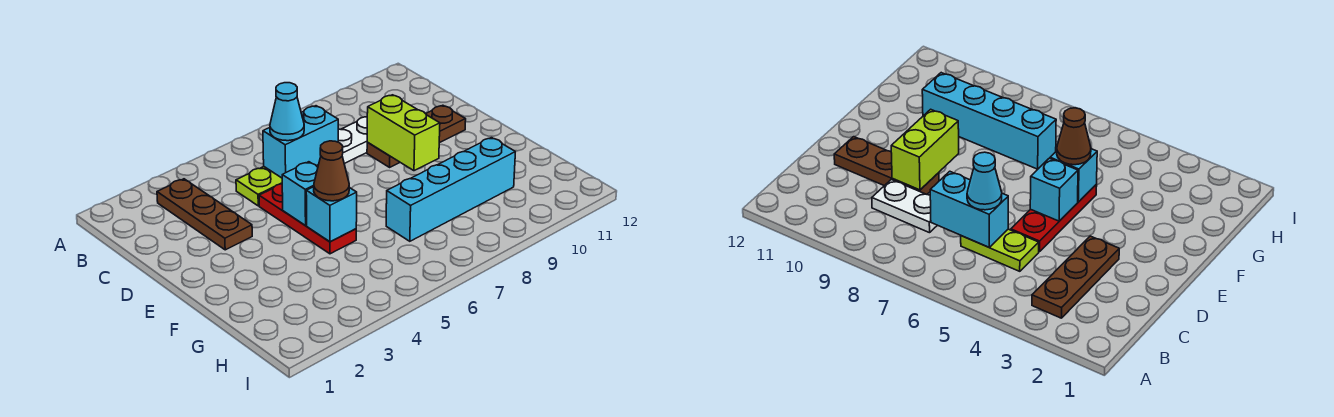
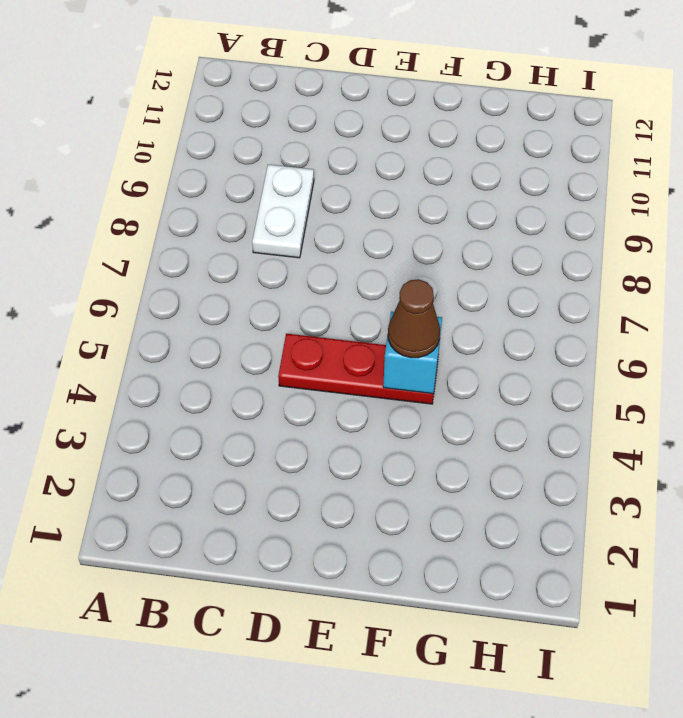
none -> brown plate B3:D3 level 1
none -> lime plate C5:C6 level 1
none -> brown plate D9:D11 level 1

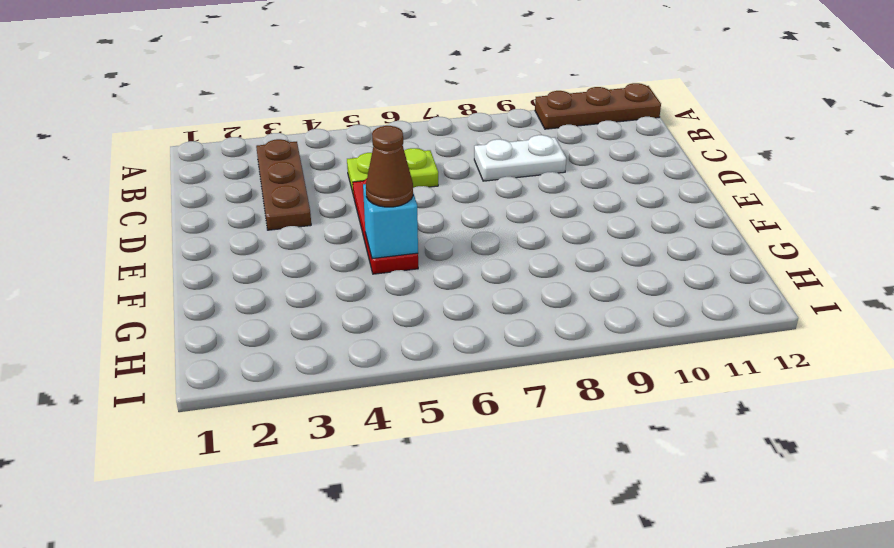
brown plate A10:A12 level 1 -> brown plate D9:D11 level 1
none -> cyan brick G7:G10 level 1
none -> cyan brick C6:C7 level 2
none -> lime brick D9:E9 level 2

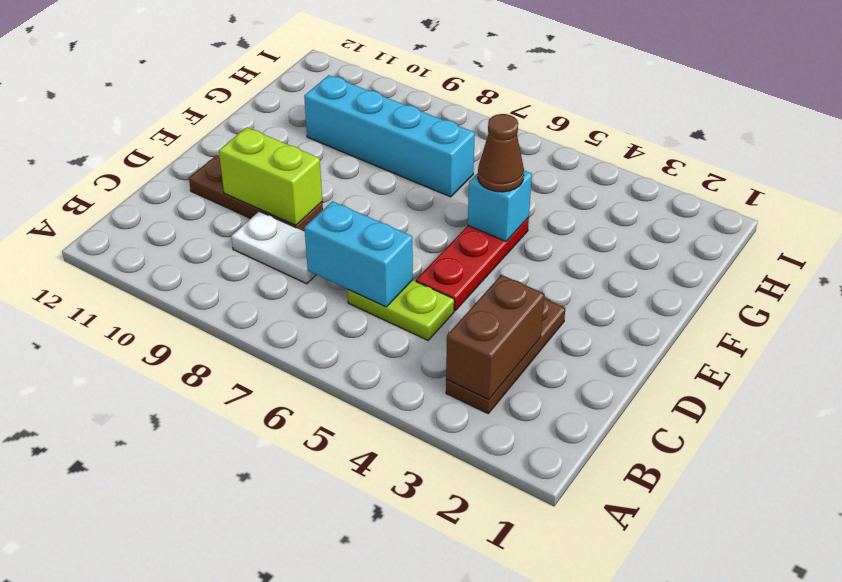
brown brick B3:C3 level 2 -> none
lime brick D9:D10 level 2 -> lime brick D9:E9 level 2
none -> cyan brick E5 level 2
none -> cyan cone C6 level 3

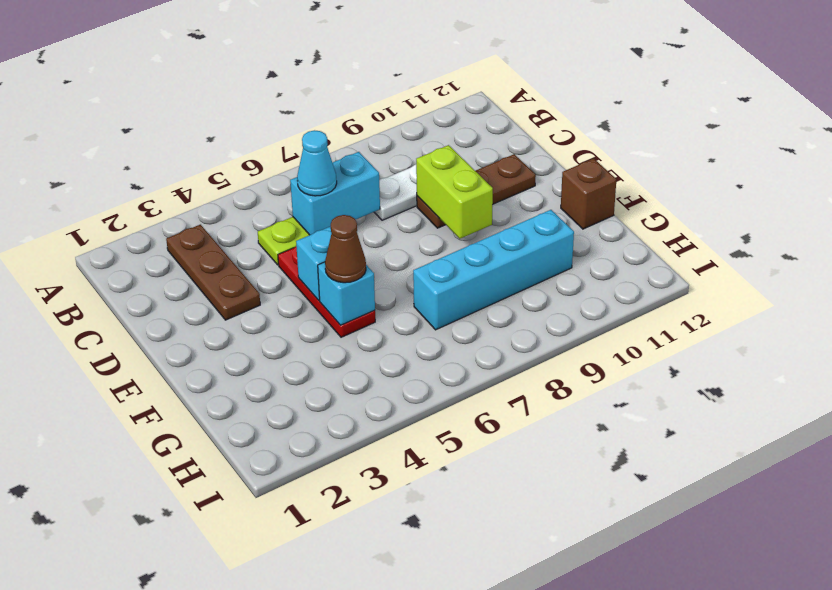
brown brick F12 level 1 -> none

